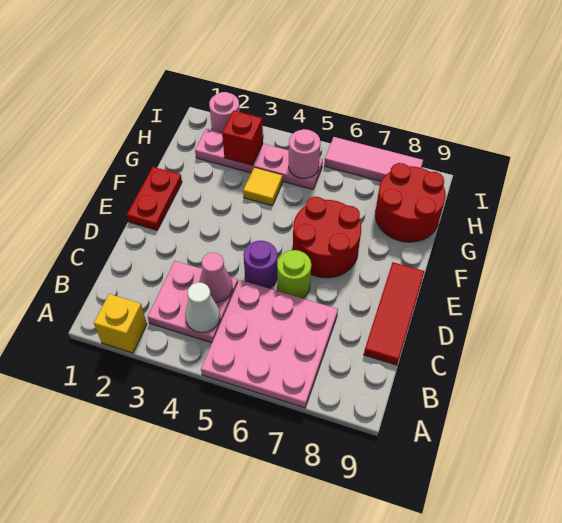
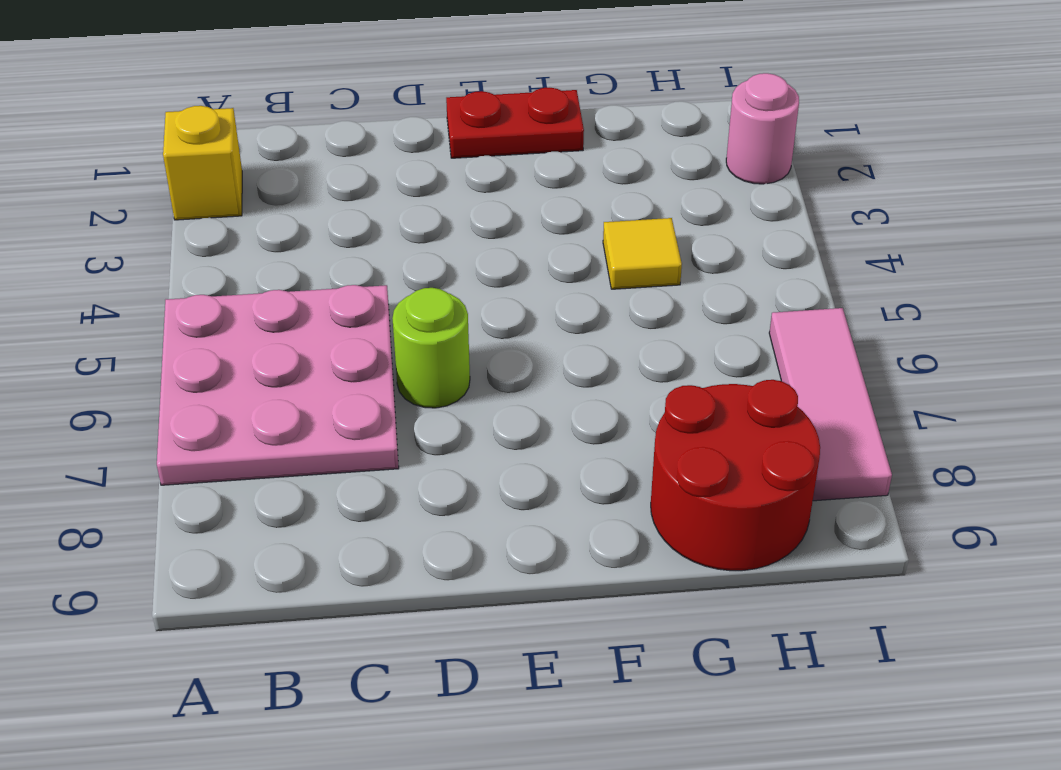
none -> pink plate B3:C4 level 1
none -> red tile C9:E9 level 1
none -> purple round brick D5 level 1

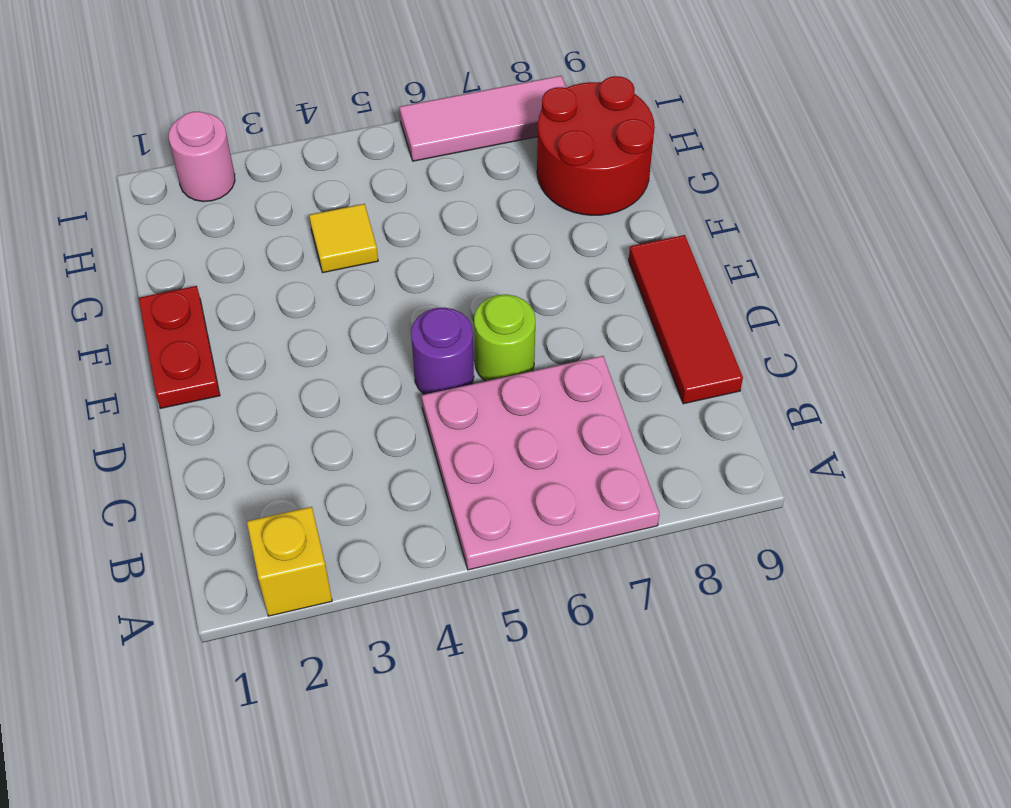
none -> pink plate B3:C4 level 1
none -> red round brick E6:F7 level 1
none -> pink plate H2:H5 level 1

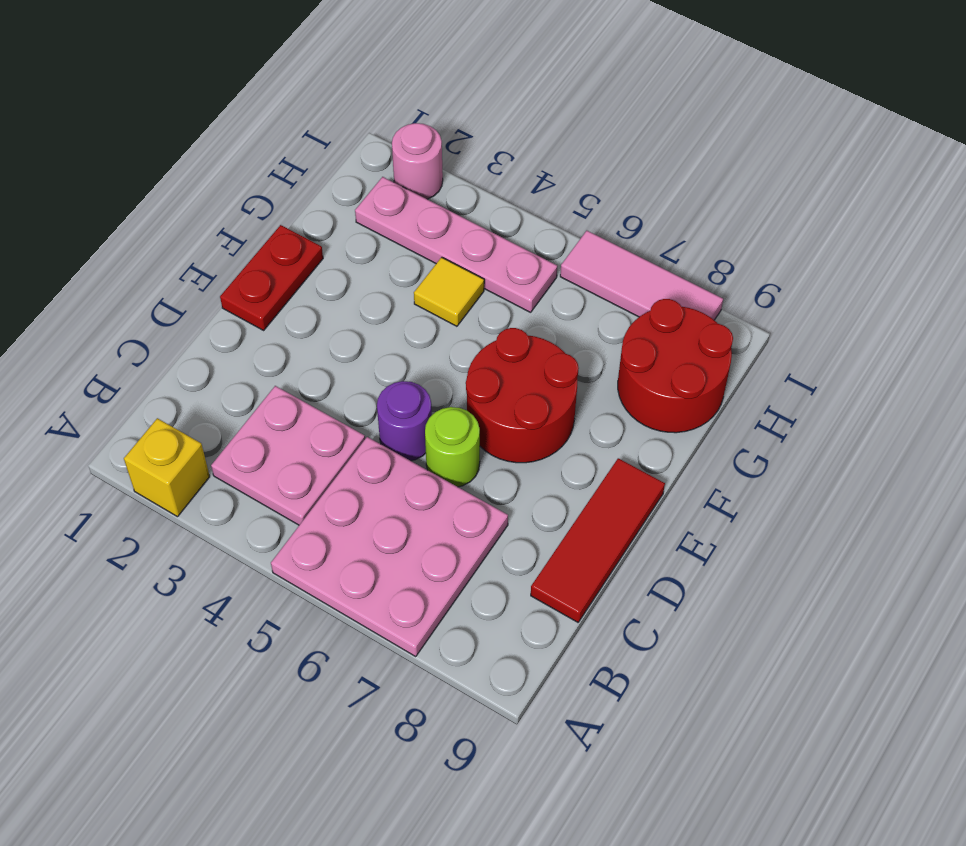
none -> white cone B4 level 2
none -> pink cone C4 level 2
none -> red brick H3 level 2

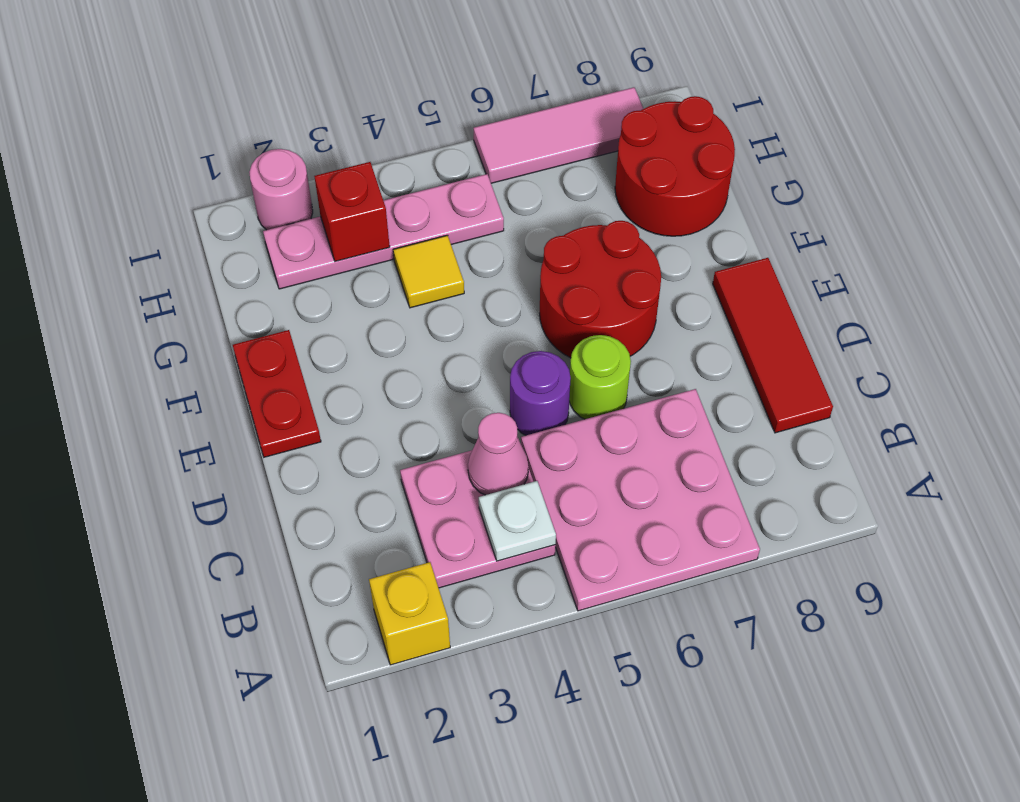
white plate B4 level 2 -> white cone B4 level 2
none -> pink round brick H5 level 2

